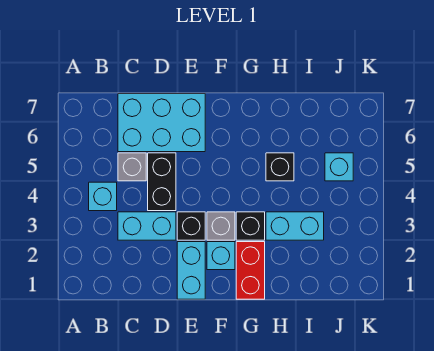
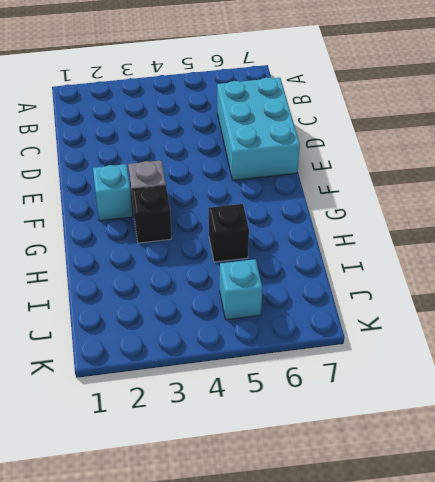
none -> cyan brick B4 level 1
none -> cyan brick C3:D3 level 1
none -> grey brick C5 level 1

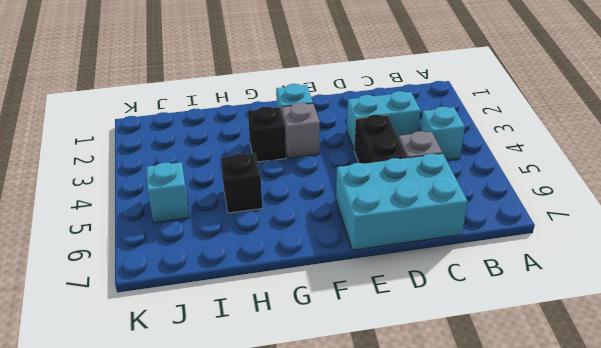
none -> cyan brick E1:E2 level 1
none -> black brick E3 level 1
none -> red brick G1:G2 level 1

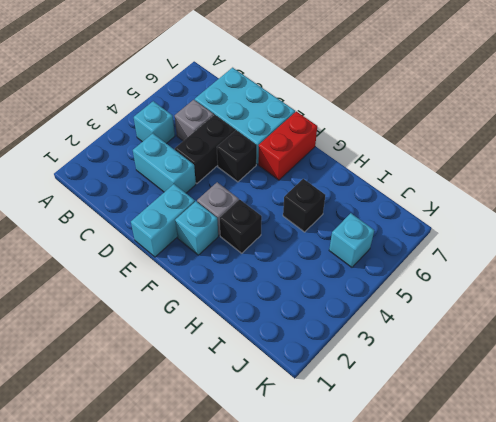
black brick E5 level 1 -> black brick E3 level 1
red brick F6:F7 level 1 -> red brick G1:G2 level 1
none -> cyan brick H3:I3 level 1

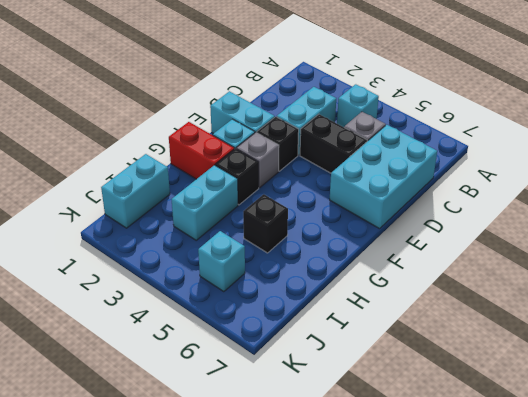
cyan brick I1:J1 level 1 -> none

